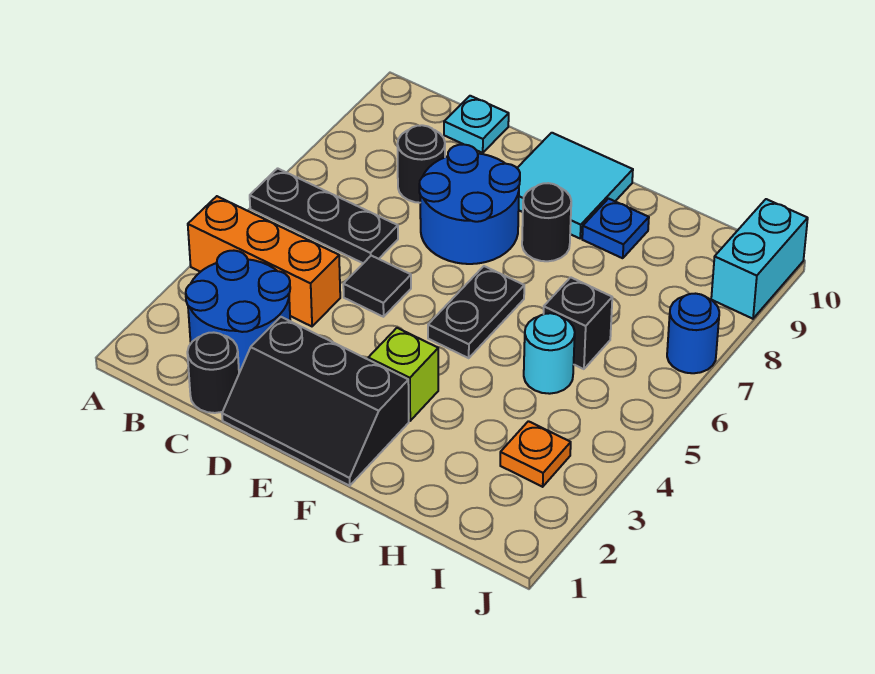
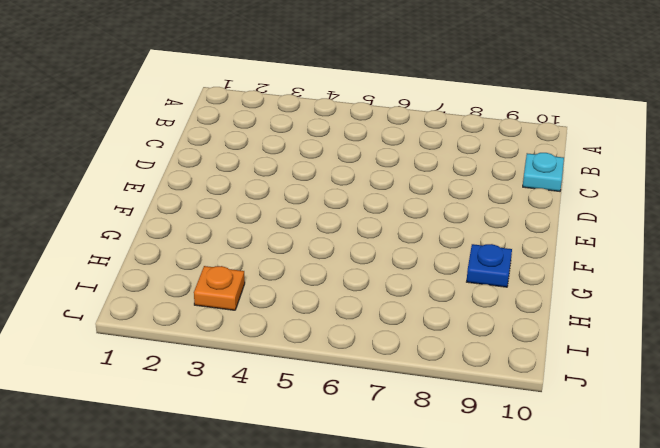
none -> orange brick A4:C4 level 1
none -> black plate A6:C6 level 1
none -> blue round brick B2:C3 level 1

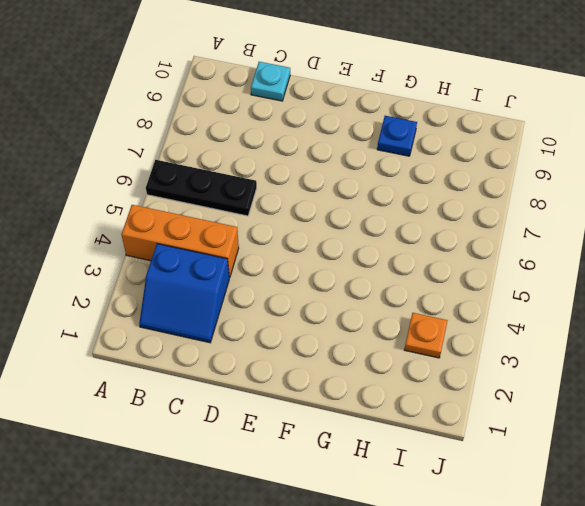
blue slope B2:C3 level 1 top 3 -> blue round brick B2:C3 level 1
none -> black round brick C1 level 1
none -> black round brick C8 level 1
none -> black slope D1:F2 level 1 top 2

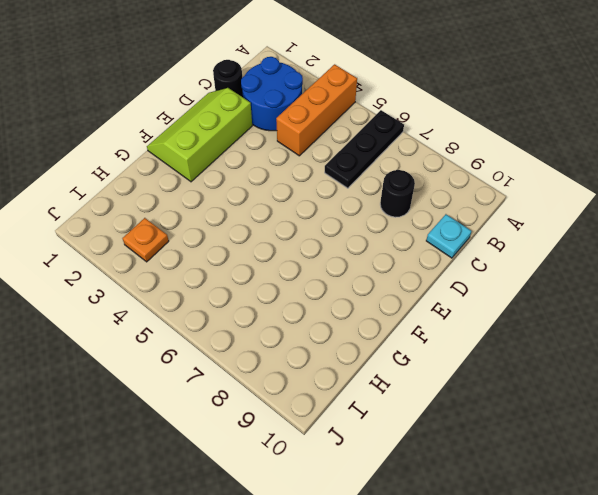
lime slope D1:F2 level 1 top 2 -> black slope D1:F2 level 1 top 2
none -> black tile D5 level 1
none -> blue round brick D7:E8 level 1
none -> cyan tile E9:F10 level 1

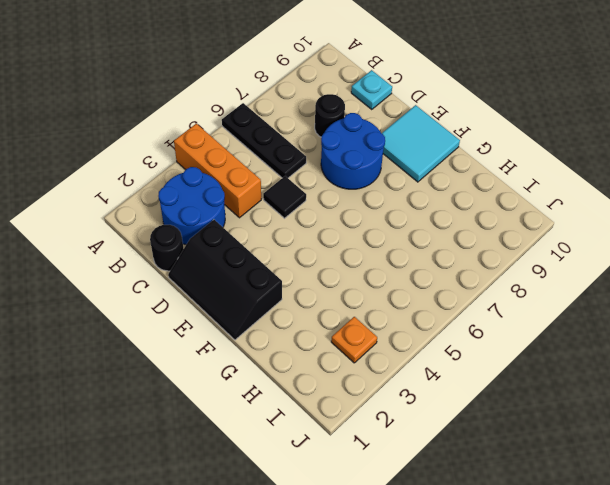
none -> lime brick F3 level 1
none -> black plate F5:F6 level 1
none -> black round brick F8 level 1

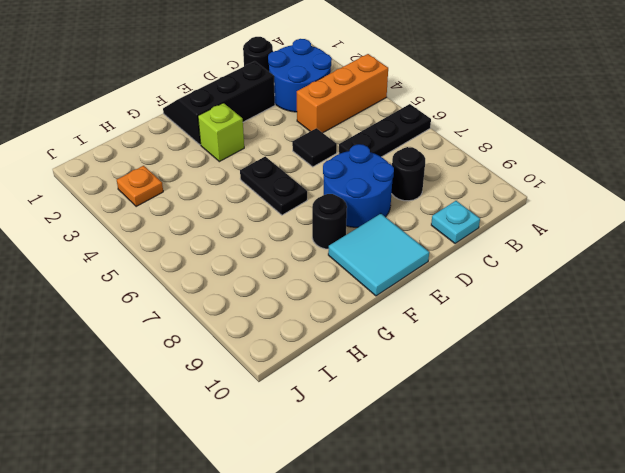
none -> blue plate G9 level 1
none -> cyan round brick H5 level 1
none -> black brick H6 level 1

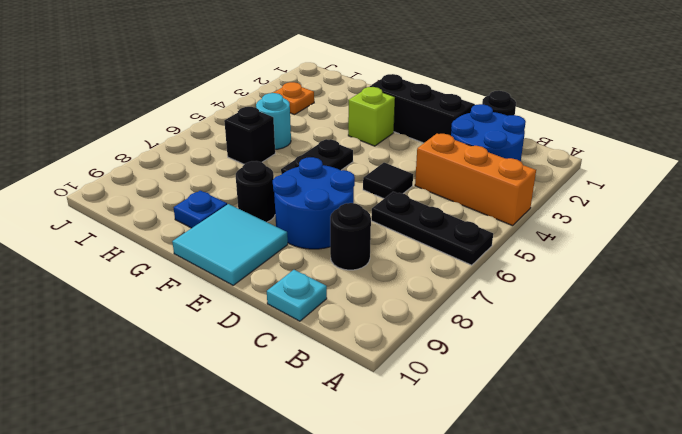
none -> blue round brick J7 level 1
none -> cyan brick J9:J10 level 1

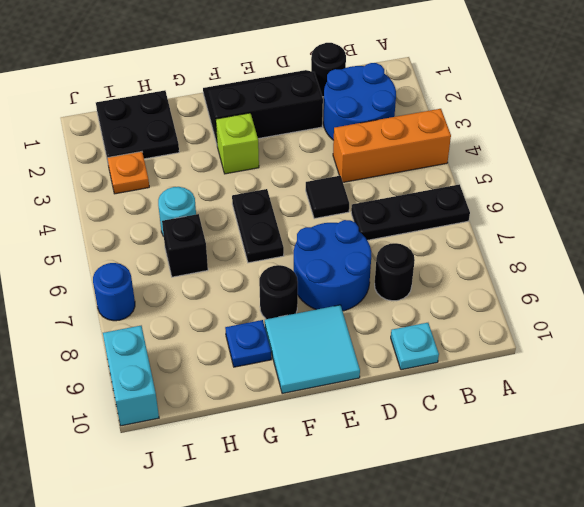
black plate H1:I2 level 1 -> none

